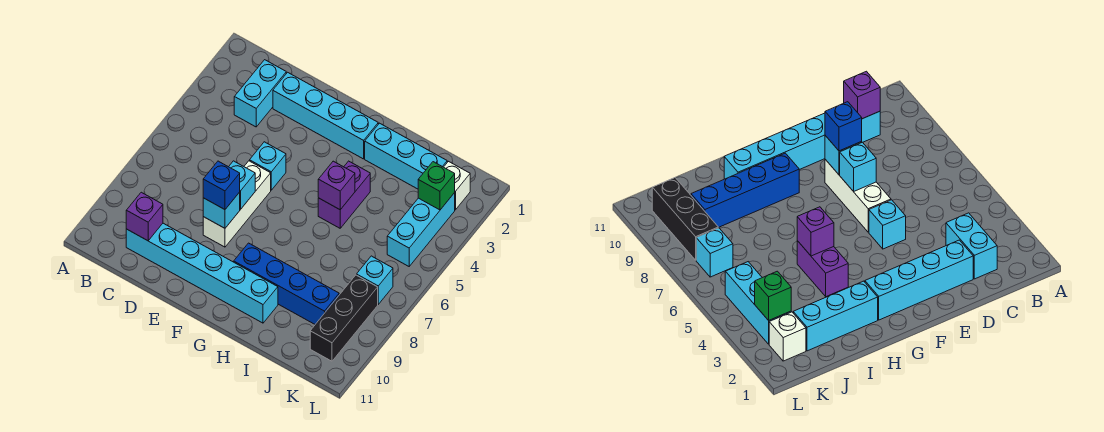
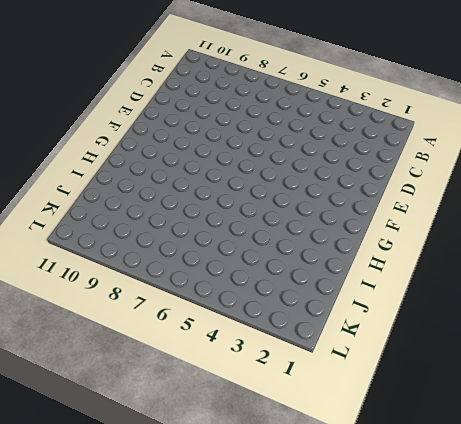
none -> cyan brick C2:C3 level 1
none -> cyan brick C10:H10 level 1
none -> cyan brick D2:G2 level 1

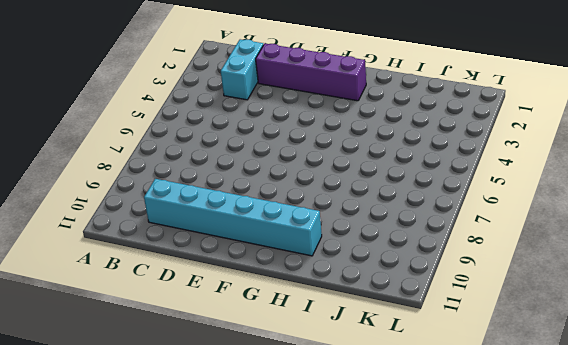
purple brick D2:G2 level 1 -> cyan brick D2:G2 level 1
none -> cyan brick E5 level 1
none -> white brick E6:E8 level 1
none -> blue brick G9:J9 level 1

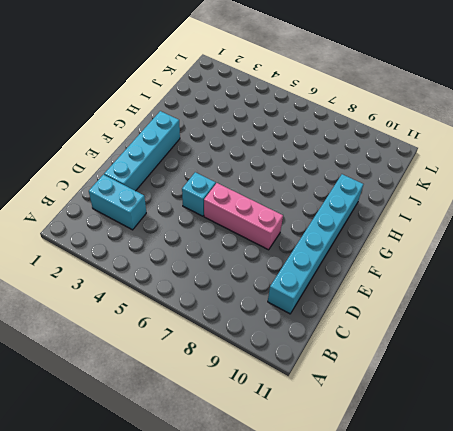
pink brick E6:E8 level 1 -> white brick E6:E8 level 1
none -> blue brick G9:J9 level 1
none -> cyan brick H2:J2 level 1
none -> purple brick H4:H5 level 1

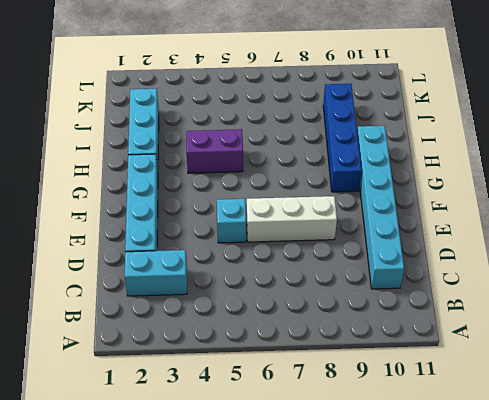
none -> white brick K2 level 1
none -> cyan brick K3:K5 level 1
none -> cyan brick K7 level 1

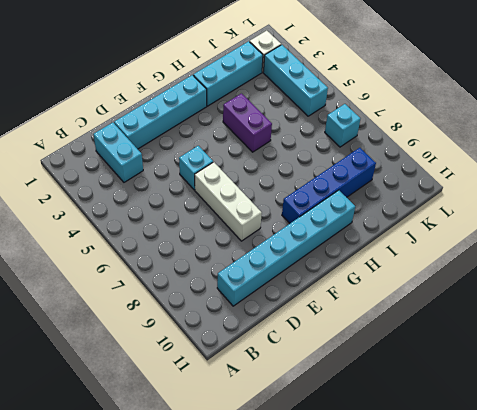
none -> black brick K8:K10 level 1
none -> purple brick C10 level 2
none -> cyan brick E7 level 2

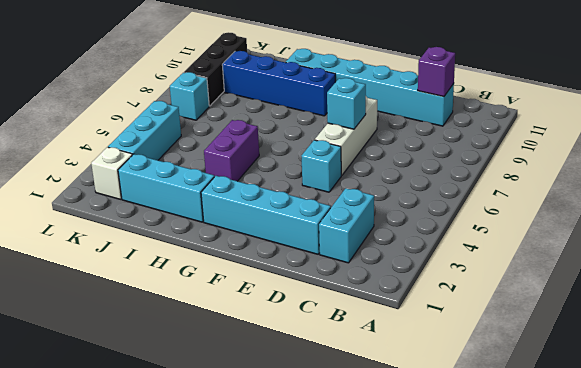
none -> cyan brick E8 level 2
none -> purple brick H5 level 2
none -> green brick K3 level 2

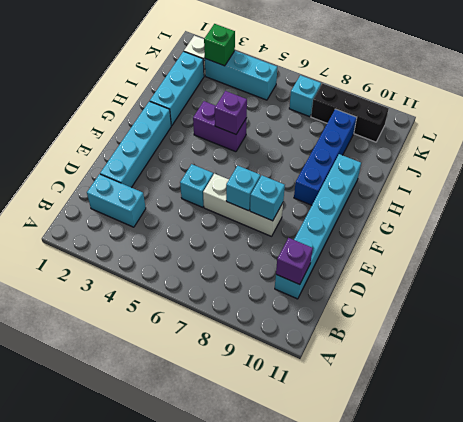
none -> blue brick E8 level 3

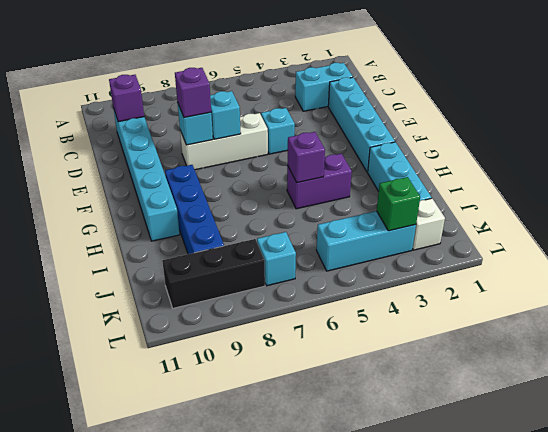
purple brick E8 level 3 -> blue brick E8 level 3

